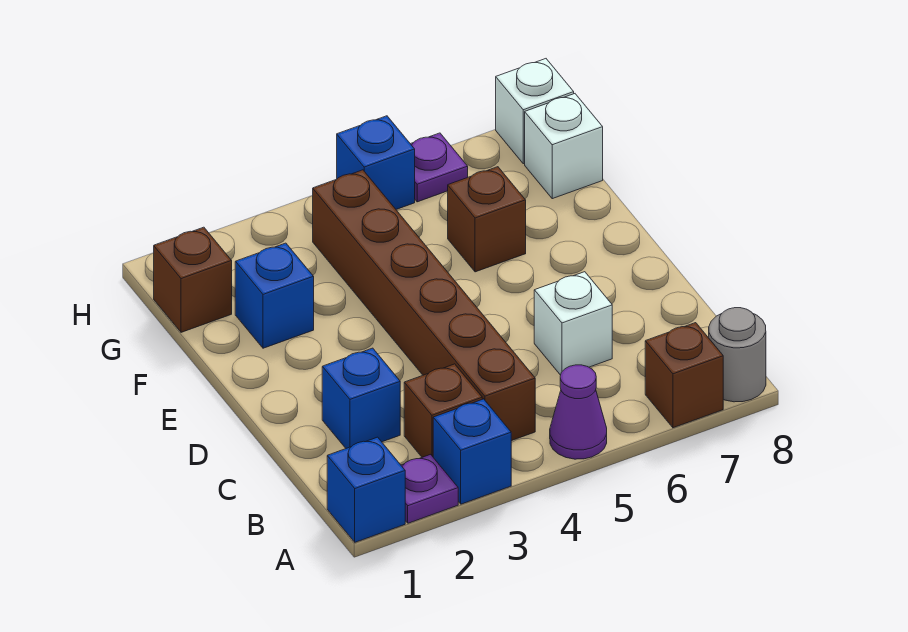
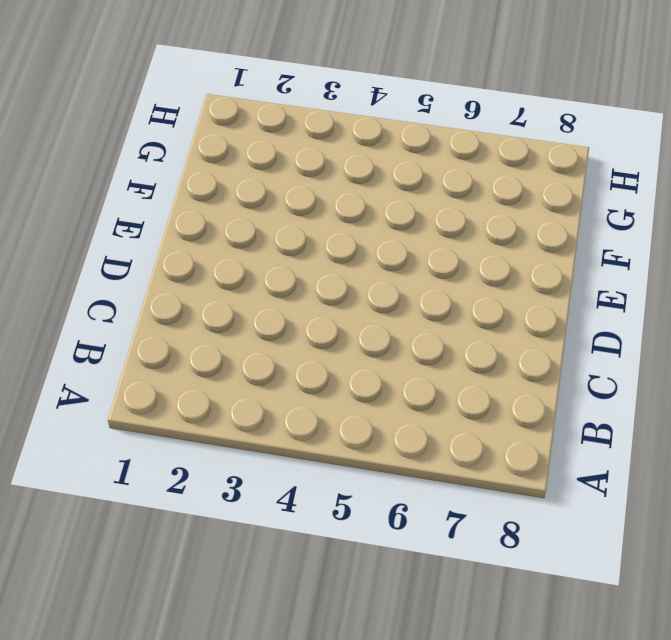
none -> blue brick A1 level 1
none -> purple plate A2 level 1
none -> blue brick A3 level 1

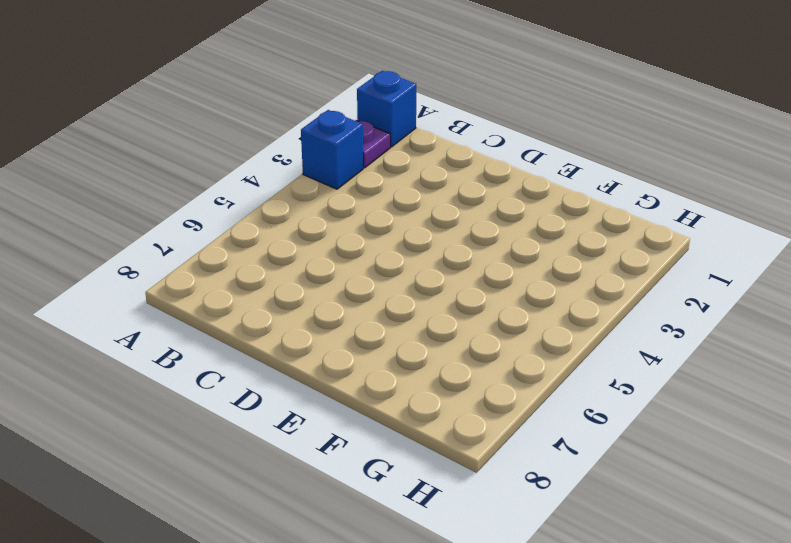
none -> purple cone A5 level 1
none -> brown brick A7 level 1
none -> grey round brick A8 level 1

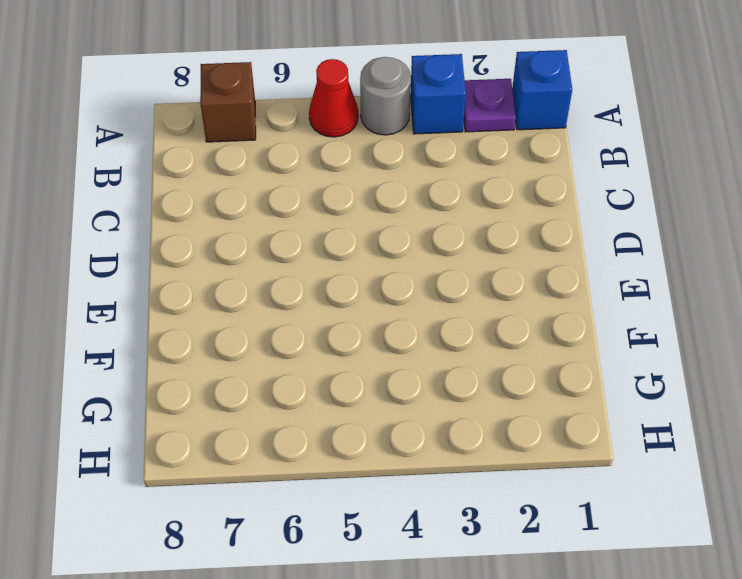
grey round brick A4 level 1 -> grey round brick A8 level 1
red cone A5 level 1 -> purple cone A5 level 1
none -> brown brick B3 level 1
none -> brown brick B4:G4 level 1
none -> blue brick C2 level 1

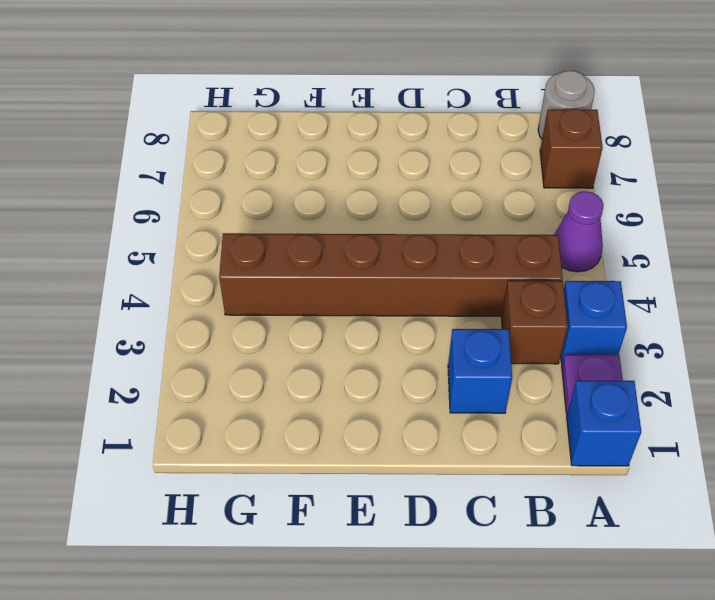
none -> white brick C6 level 1
none -> blue brick F2 level 1
none -> brown brick F6 level 1

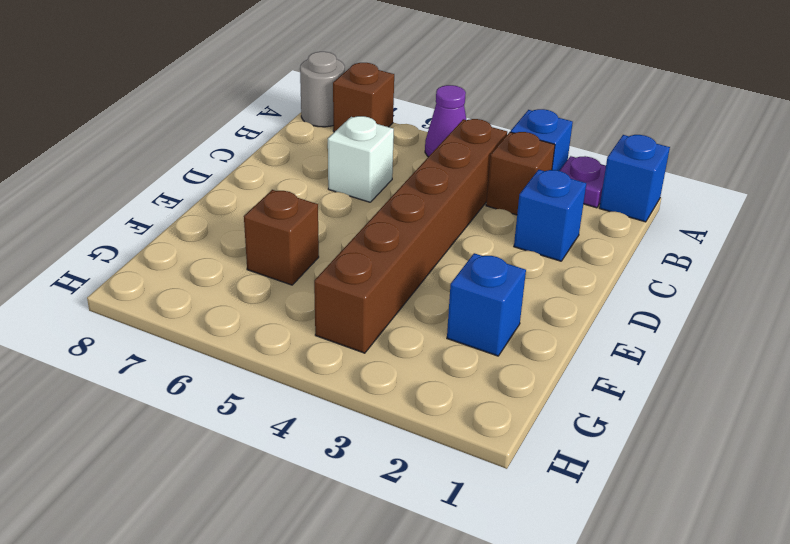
none -> brown brick G1 level 1
none -> white brick G8 level 1
none -> blue brick H5 level 1

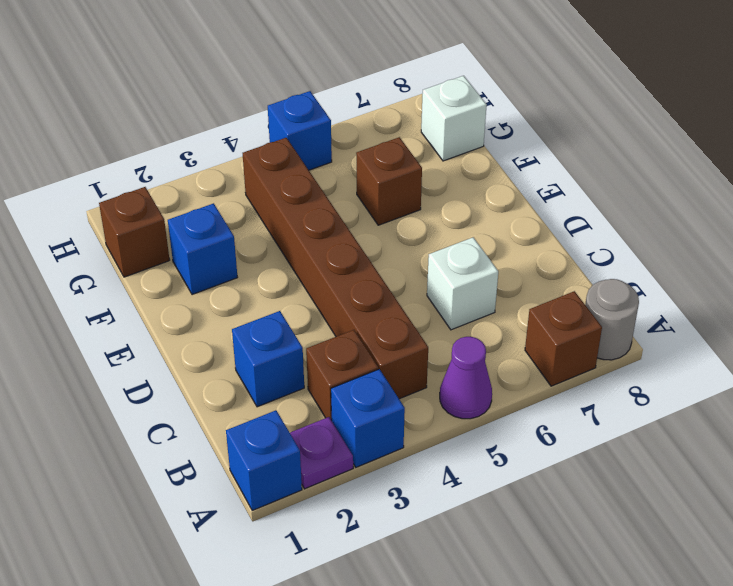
none -> purple plate H6 level 1
none -> white brick H8 level 1

